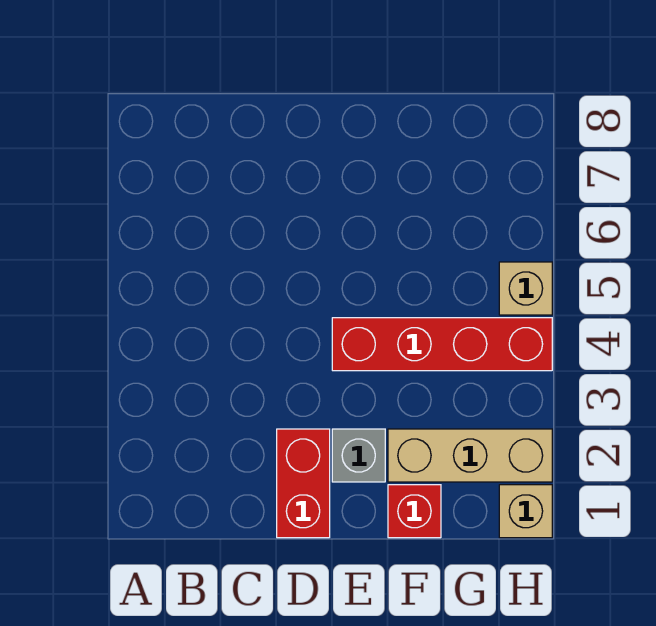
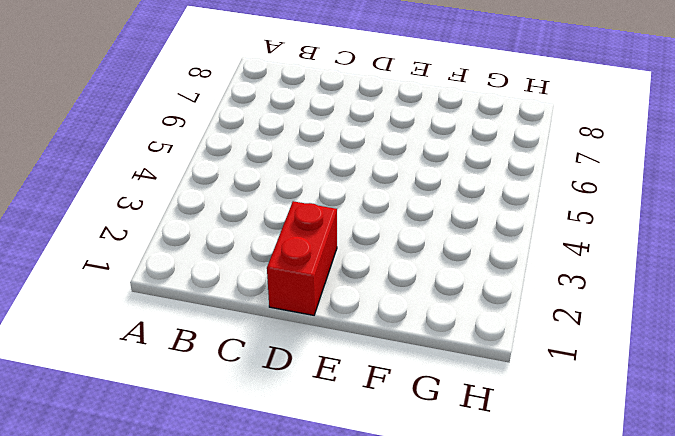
none -> grey brick E2 level 1
none -> red brick E4:H4 level 1

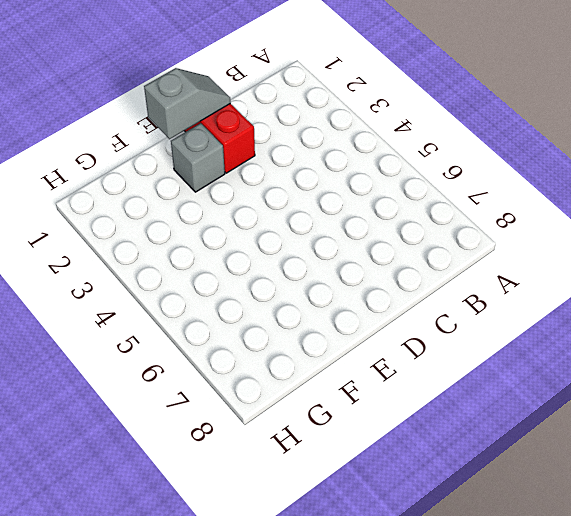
grey slope D1:E1 level 2 top E -> none
none -> red brick E4:H4 level 1
none -> red brick F1 level 1

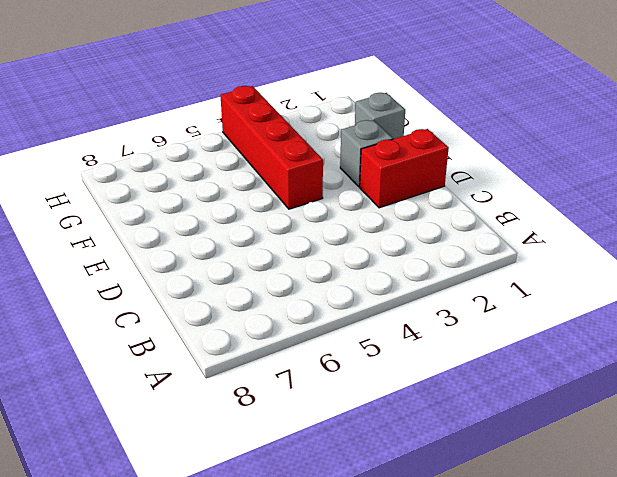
grey brick F1 level 1 -> red brick F1 level 1
none -> tan brick F2:H2 level 1
none -> tan brick H1 level 1

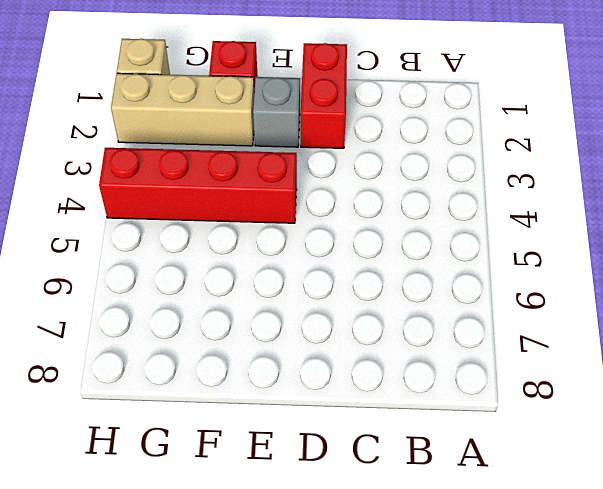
none -> tan brick H5 level 1

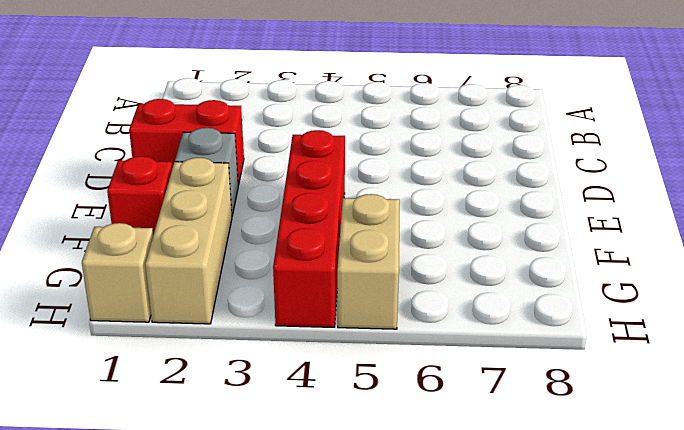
tan brick G5:H5 level 1 -> tan brick H5 level 1

